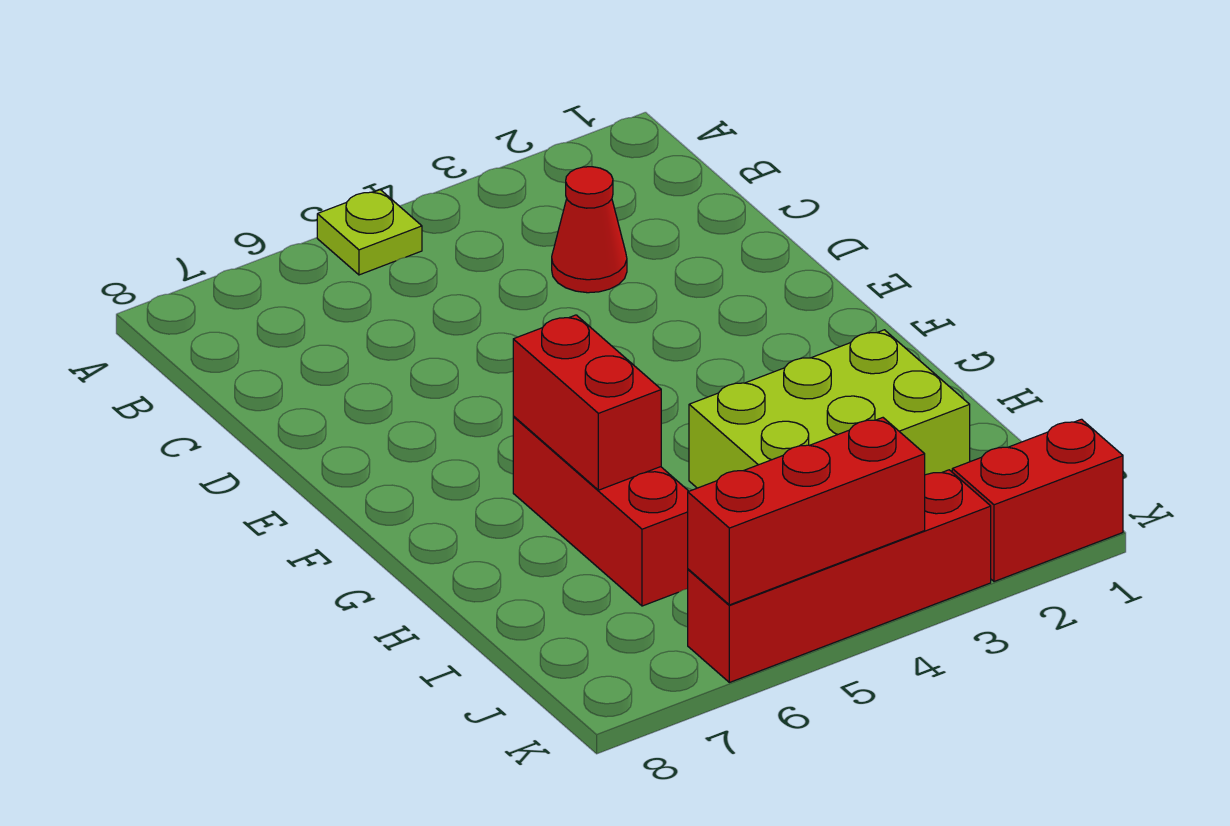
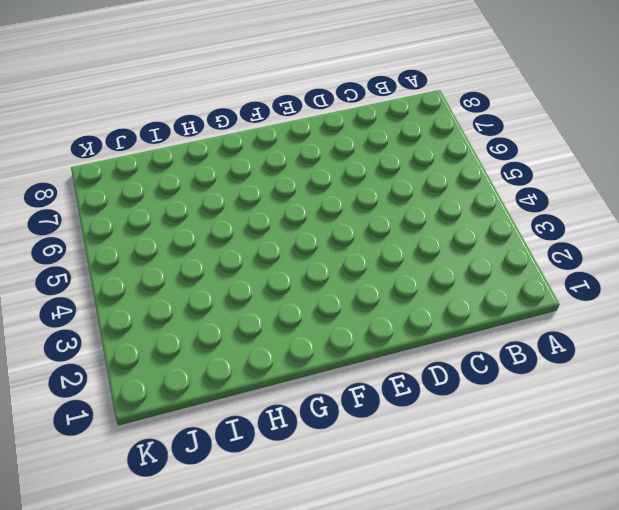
none -> lime plate A5 level 1
none -> red cone C3 level 1

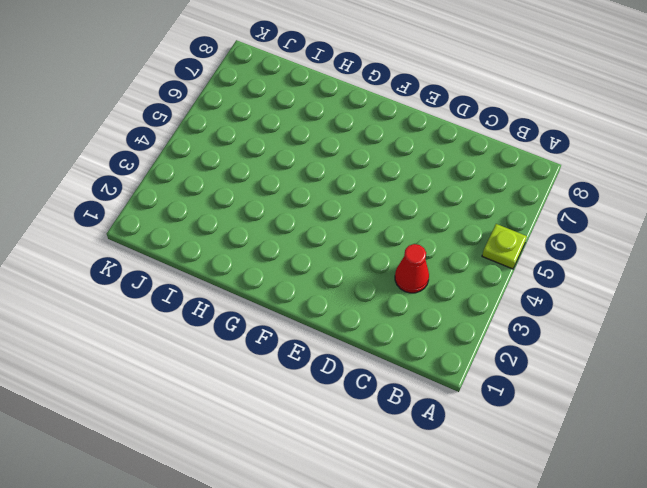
none -> red brick G6:I6 level 1
none -> lime brick H2:I4 level 1

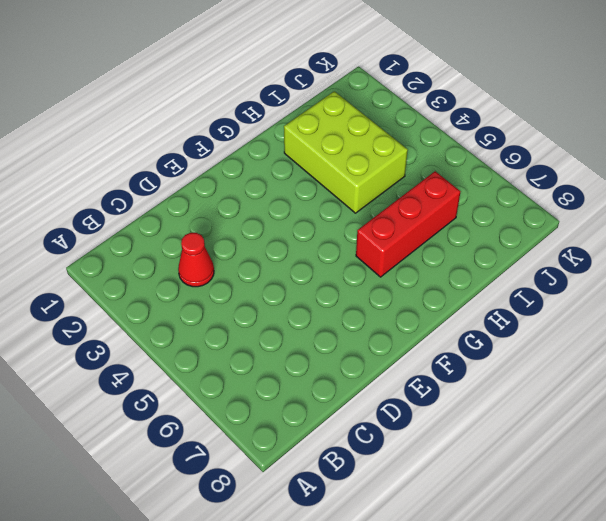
none -> lime plate A5 level 1
none -> red brick K1:K2 level 1

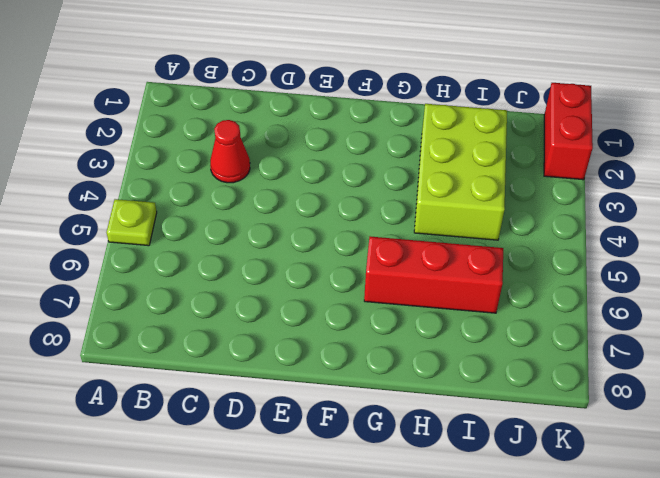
none -> red brick K3:K6 level 1
none -> red brick G6:H6 level 2

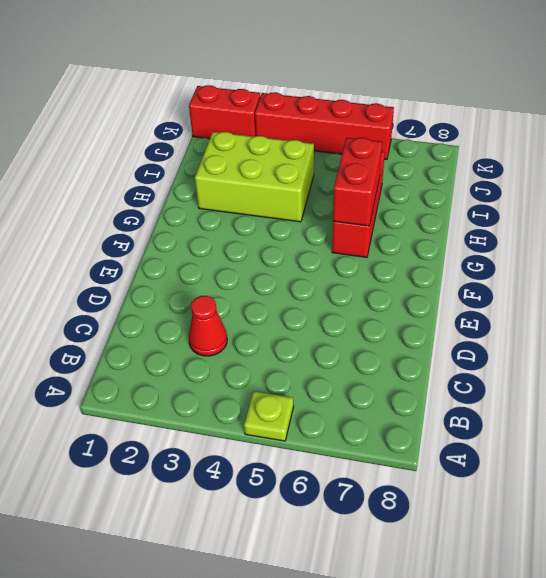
none -> red brick K4:K6 level 2

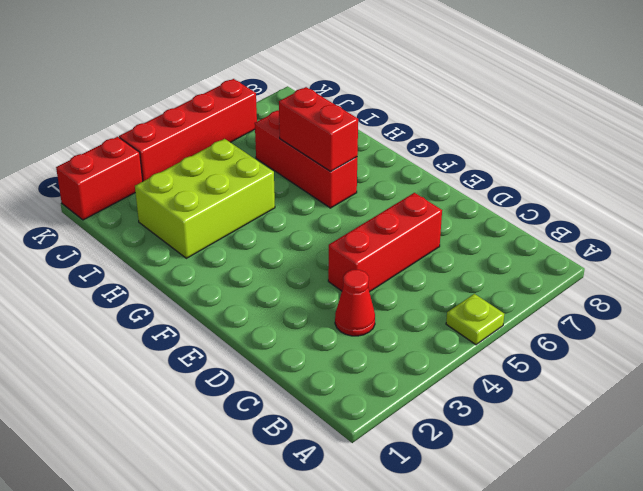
red brick D4:D6 level 1 -> red brick K4:K6 level 2

